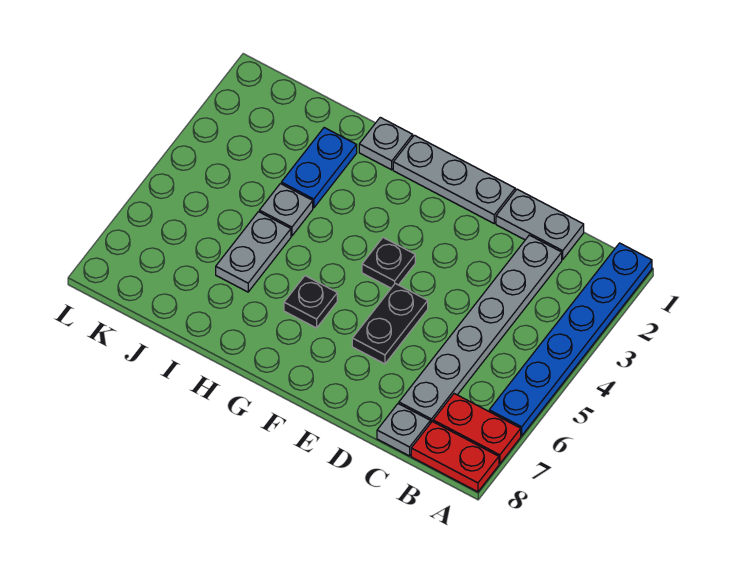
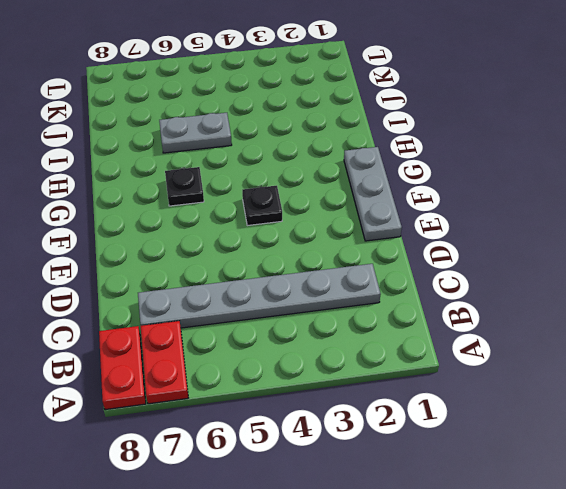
none -> blue plate A1:A6 level 1
none -> grey plate C1:D1 level 1
none -> grey plate C8 level 1

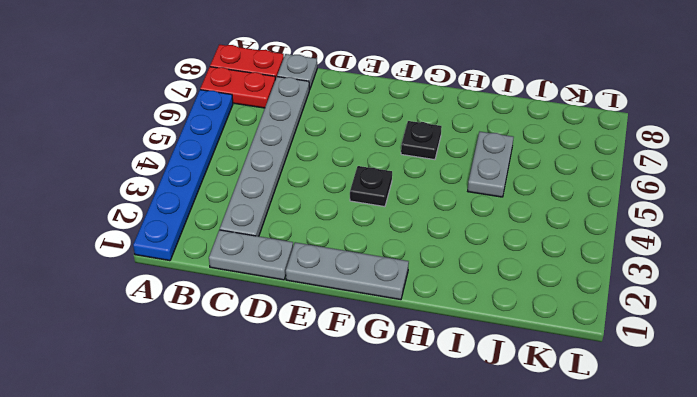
none -> black plate E5:E6 level 1
none -> grey plate H1 level 1
none -> blue plate I2:I3 level 1

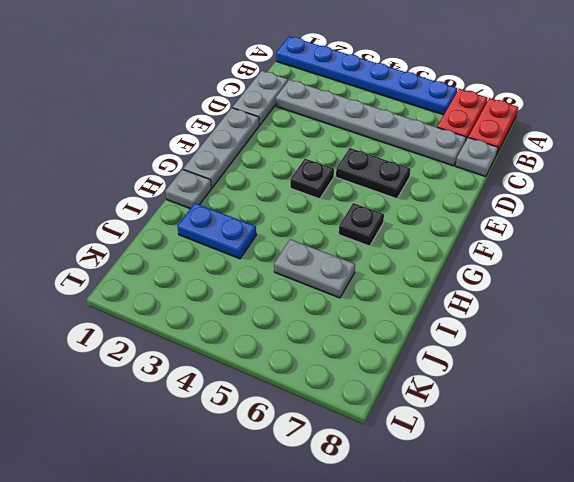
none -> grey plate I4 level 1

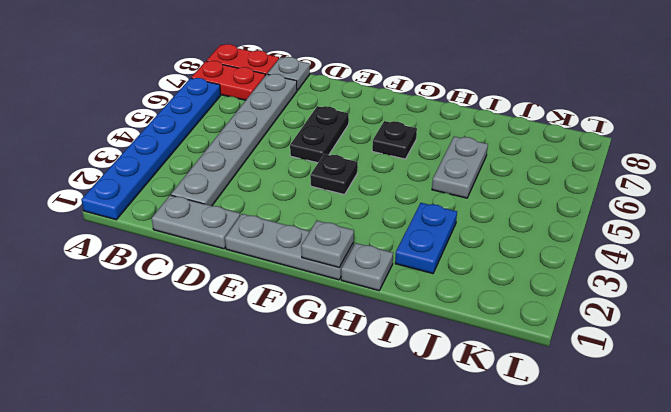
grey plate G1 level 2 -> grey plate I4 level 1

